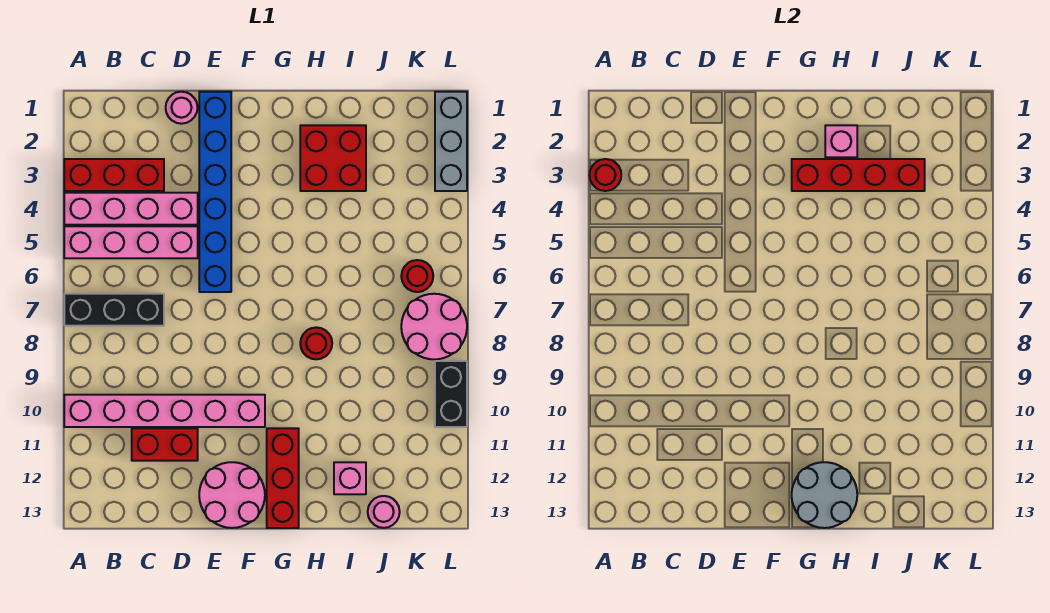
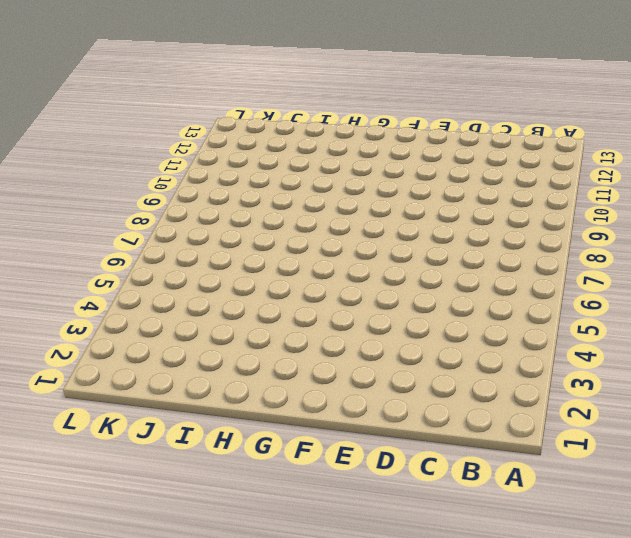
none -> red brick A3:C3 level 1
none -> pink brick A4:D4 level 1
none -> pink brick A5:D5 level 1

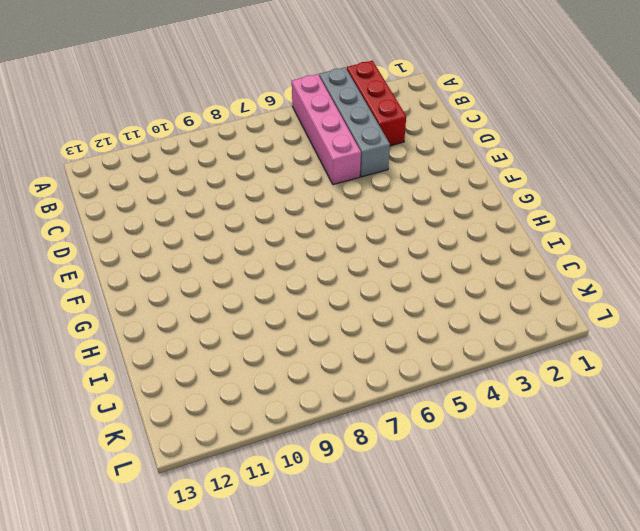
grey brick A4:D4 level 1 -> pink brick A4:D4 level 1
none -> black brick A7:C7 level 1
none -> pink brick A10:F10 level 1
none -> red brick C11:D11 level 1

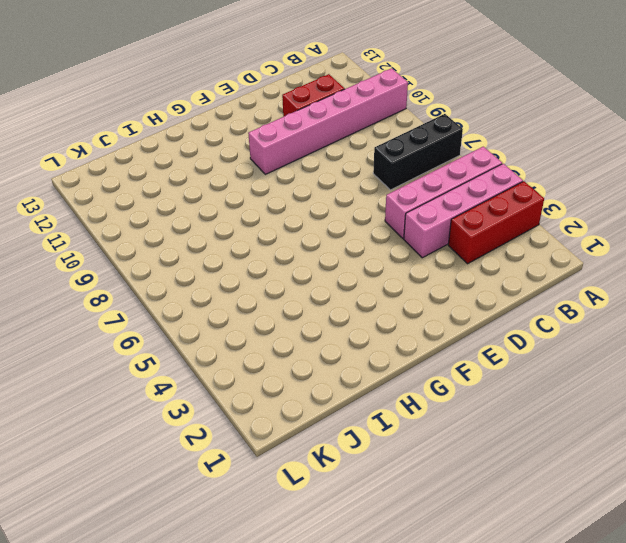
none -> pink round brick D1 level 1
none -> blue brick E1:E6 level 1
none -> pink round brick E12:F13 level 1

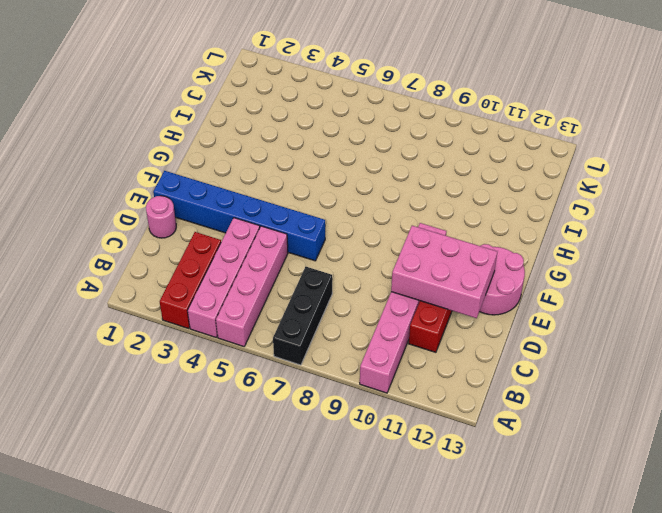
pink brick D10:E12 level 2 -> none
none -> red brick G11:G13 level 1
none -> red brick H2:I3 level 1
none -> red round brick H8 level 1

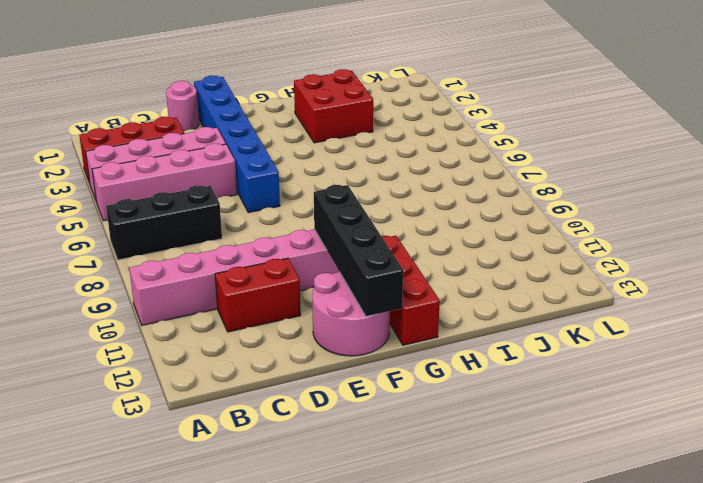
black brick F10:F13 level 2 -> none
none -> red round brick H8 level 1
none -> pink brick I12 level 1
none -> pink round brick J13 level 1

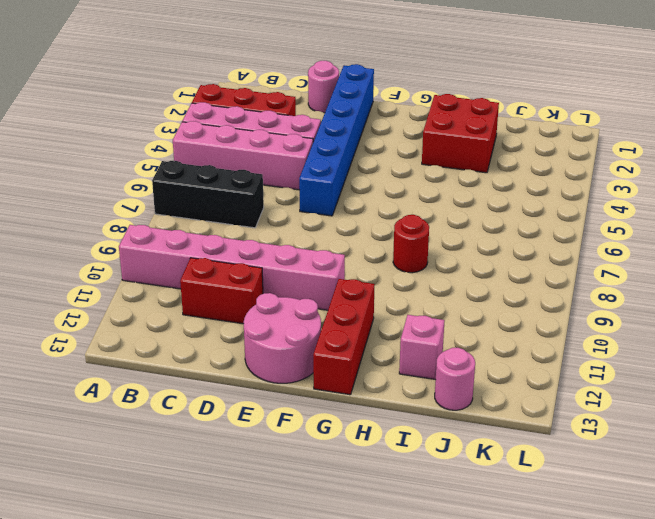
none -> red round brick K6 level 1
none -> pink round brick K7:L8 level 1
none -> grey brick L1:L3 level 1

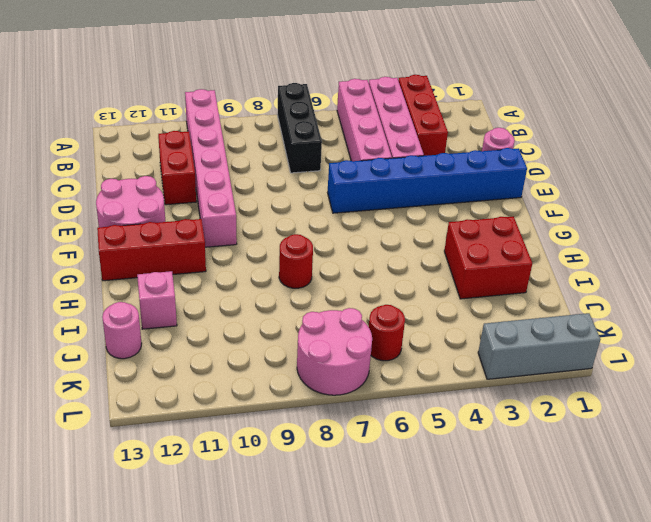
none -> black brick L9:L10 level 1
none -> red round brick A3 level 2
none -> red brick G3:J3 level 2

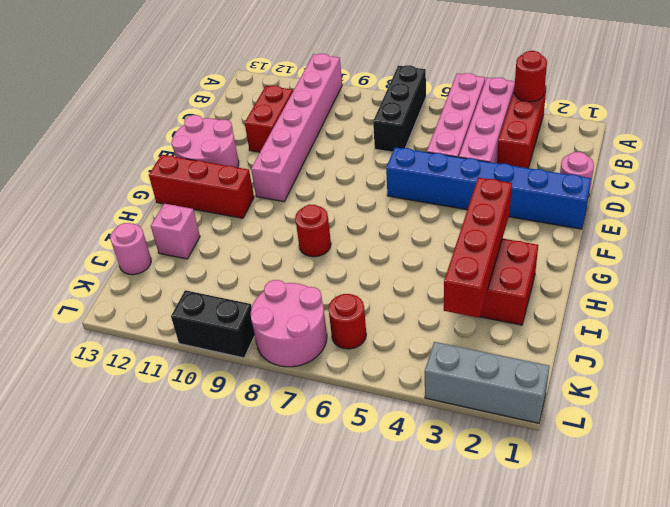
none -> grey round brick G12:H13 level 2
none -> pink brick H2 level 2

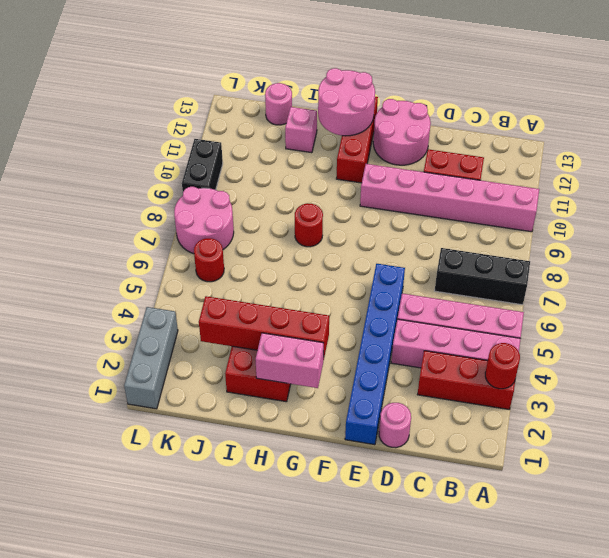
pink brick G2:H2 level 2 -> pink brick H2 level 2
pink round brick G12:H13 level 2 -> grey round brick G12:H13 level 2

